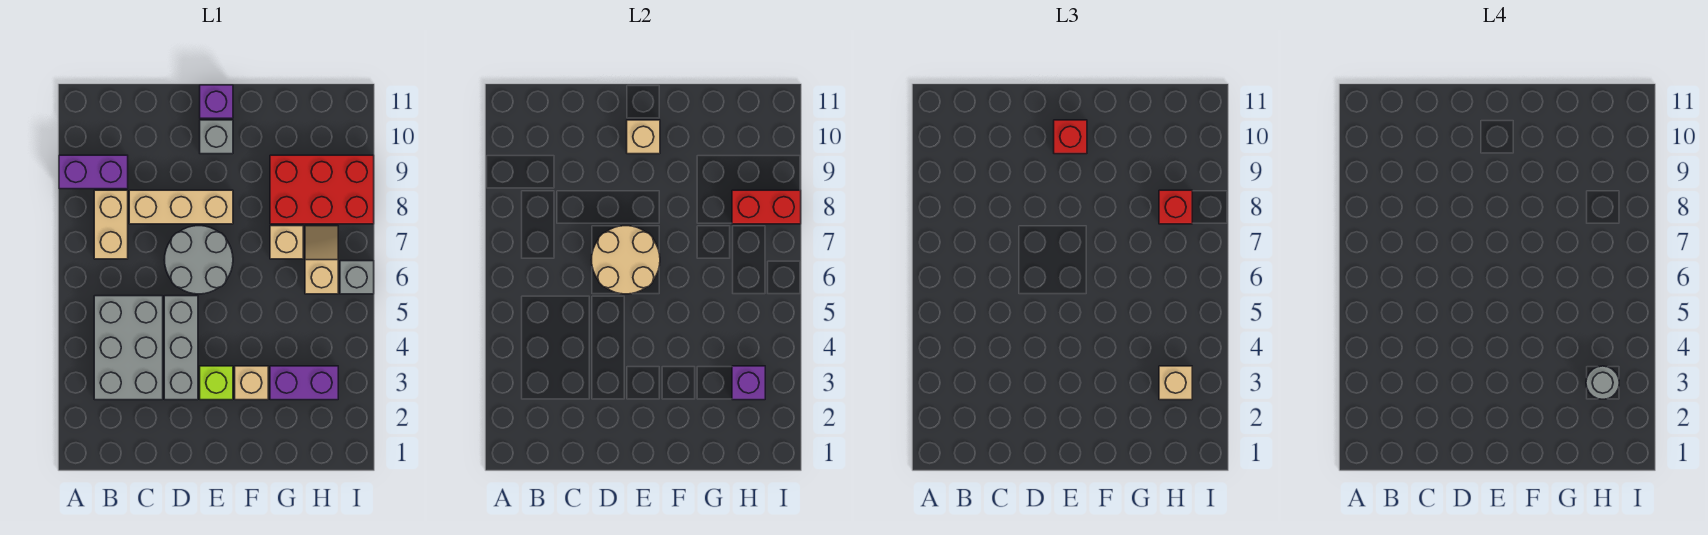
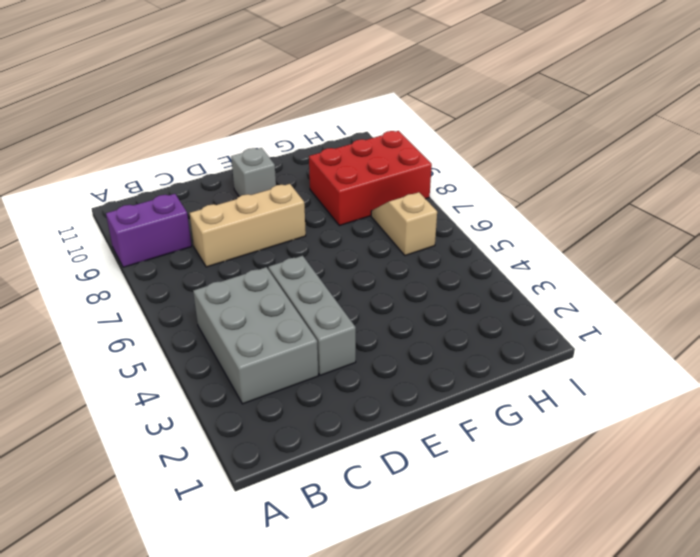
none -> tan brick B7:B8 level 1
none -> grey round brick D6:E7 level 1
none -> lime brick E3 level 1

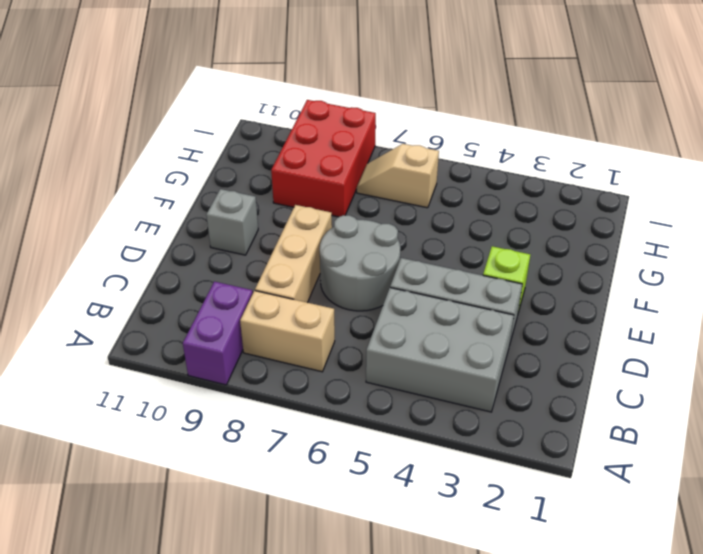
none -> purple brick E11 level 1
none -> tan brick F3 level 1
none -> purple brick G3:H3 level 1

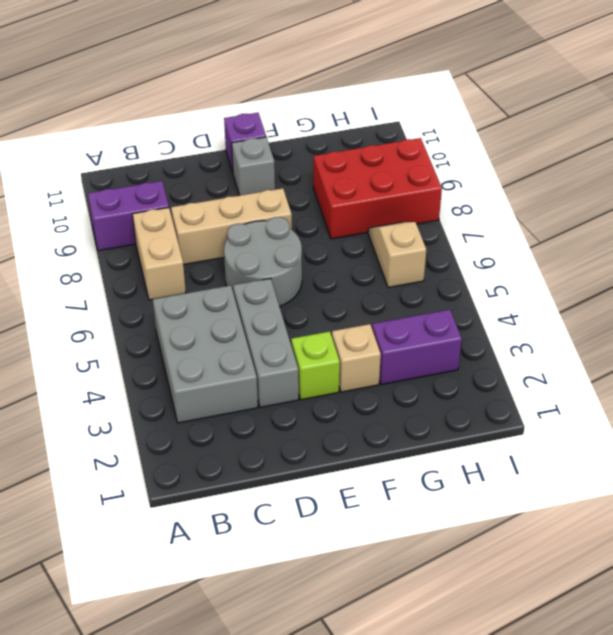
none -> tan brick G7 level 1
none -> grey brick I6 level 1
none -> tan round brick D6:E7 level 2

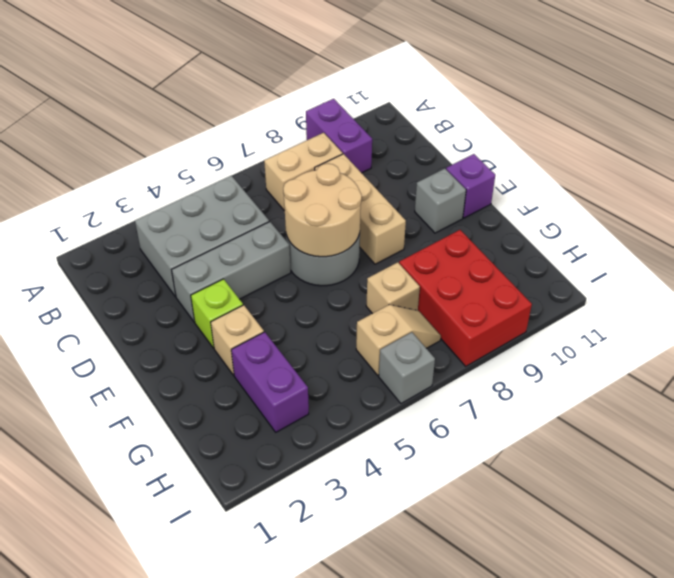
none -> tan brick E10 level 2
none -> purple brick H3 level 2
none -> red brick H8:I8 level 2

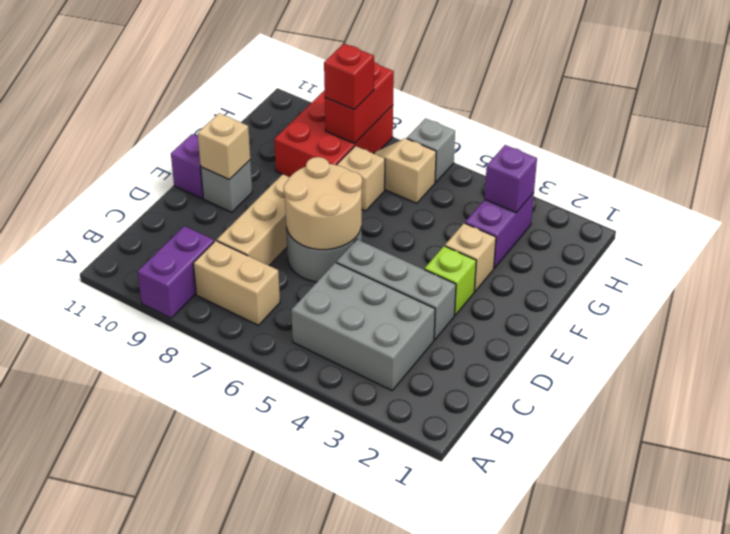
none -> red brick E10 level 3
none -> tan brick H3 level 3
none -> grey round brick H3 level 4

